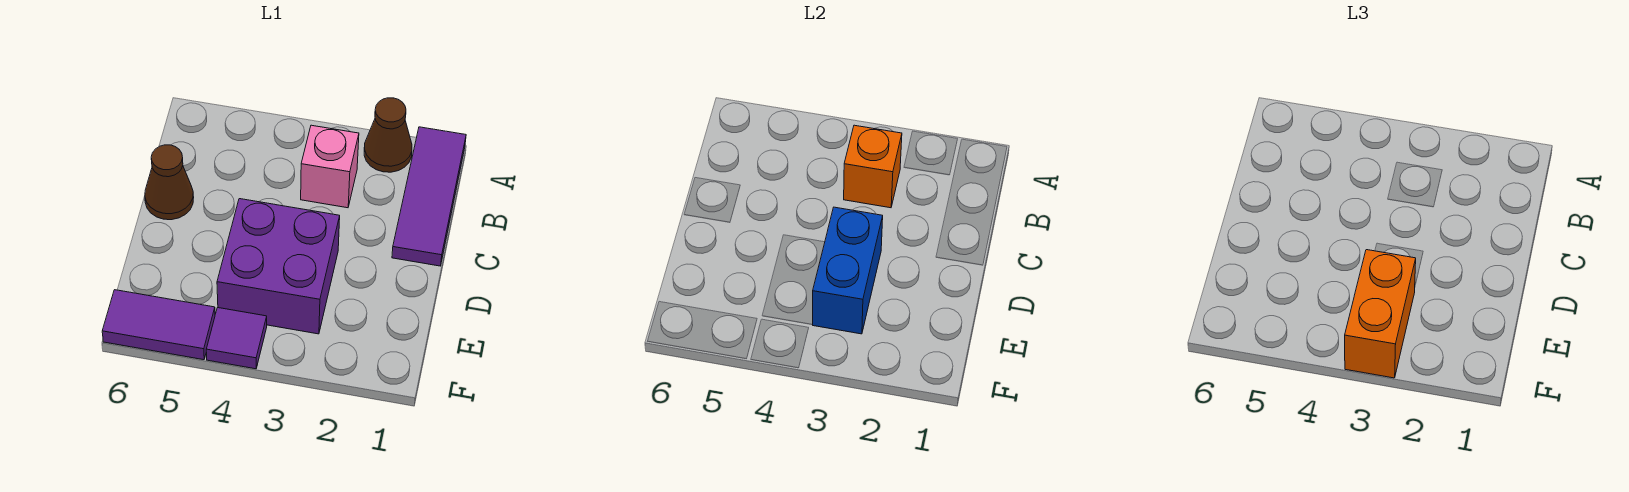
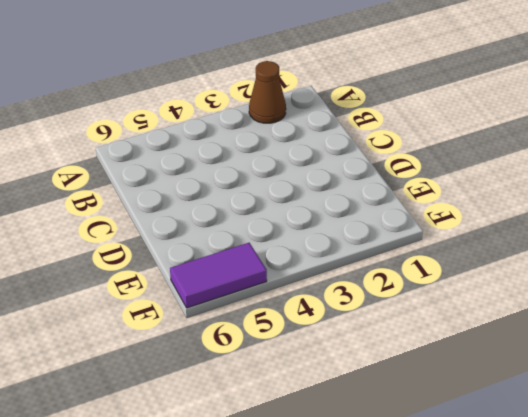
none -> purple tile A1:C1 level 1
none -> pink brick B3 level 1

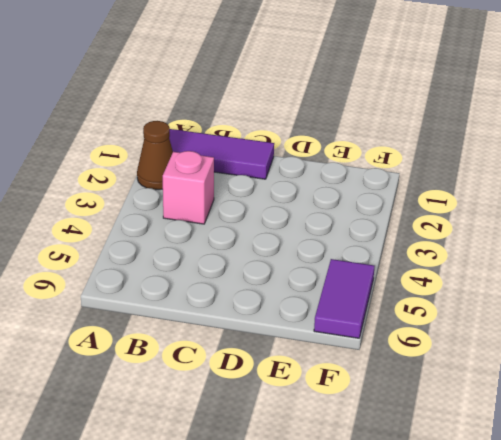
none -> brown cone C6 level 1
none -> purple brick D3:E4 level 1

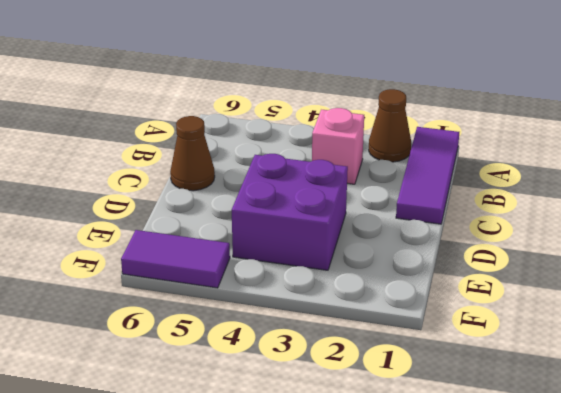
none -> purple tile F4 level 1
none -> orange brick B3 level 2

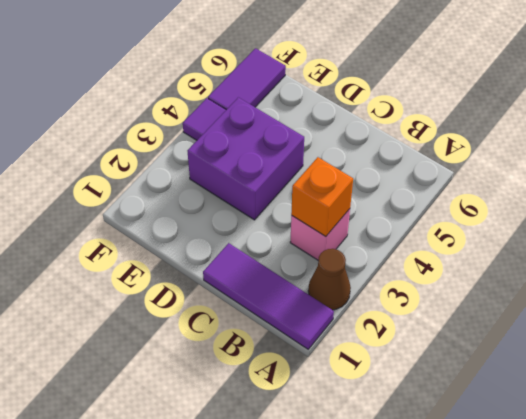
none -> brown cone C6 level 1
none -> blue brick D3:E3 level 2

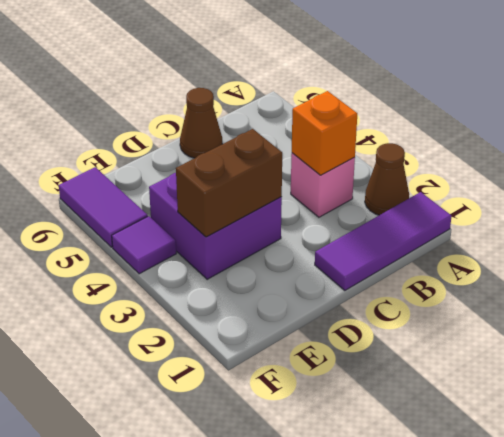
brown brick D3:E3 level 2 -> blue brick D3:E3 level 2
none -> orange brick E3:F3 level 3

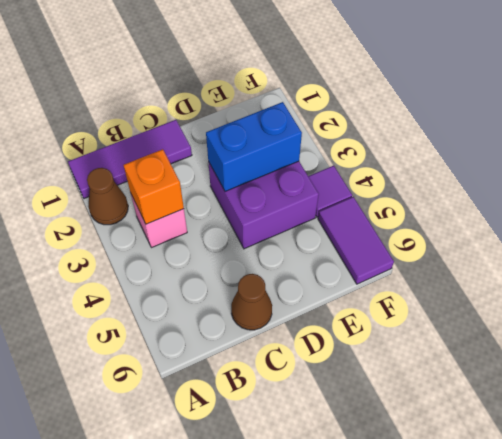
none -> orange brick E3:F3 level 3

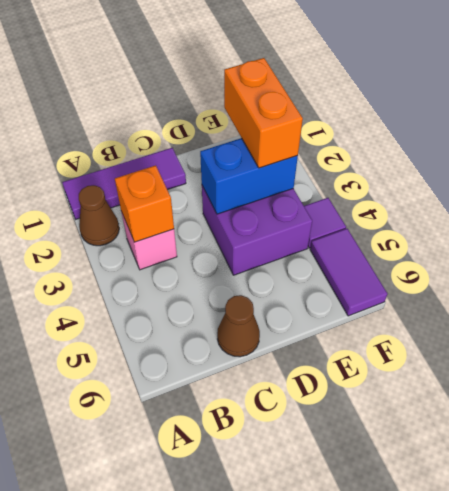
orange brick E2:E3 level 3 -> orange brick E3:F3 level 3

